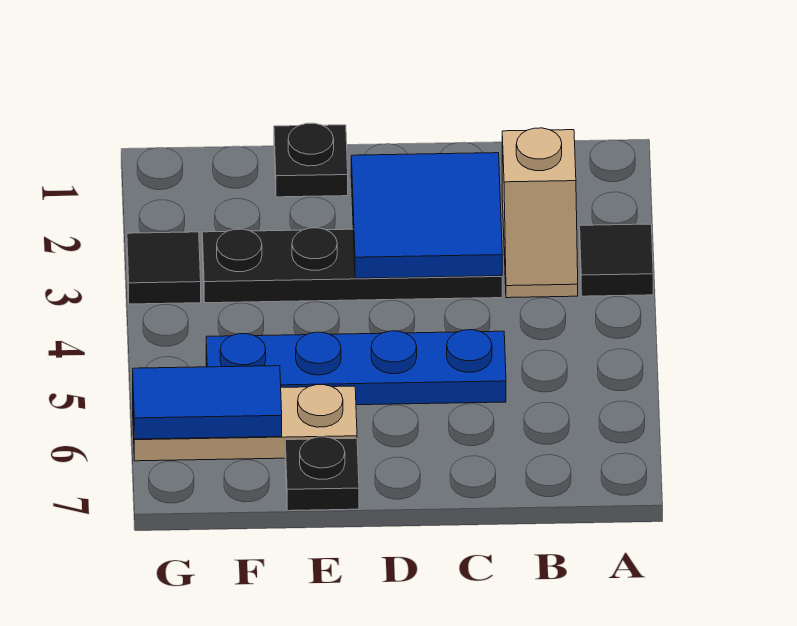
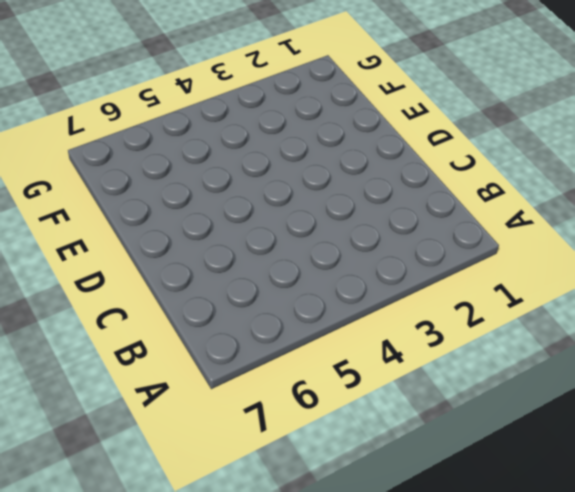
none -> black tile A3 level 1
none -> tan slope B2:B3 level 1 top 2

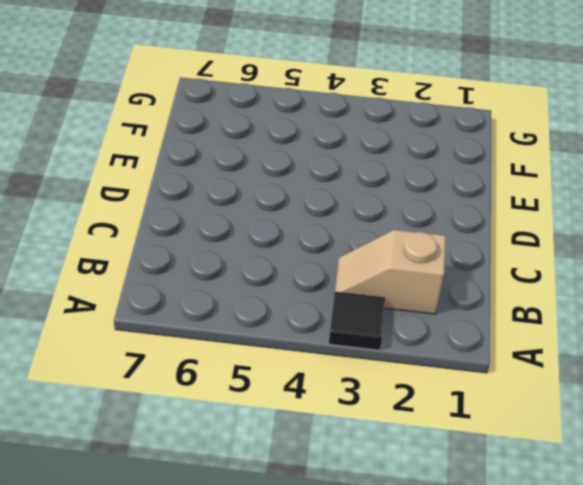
none -> black plate C3:F3 level 1
none -> blue plate C5:F5 level 1

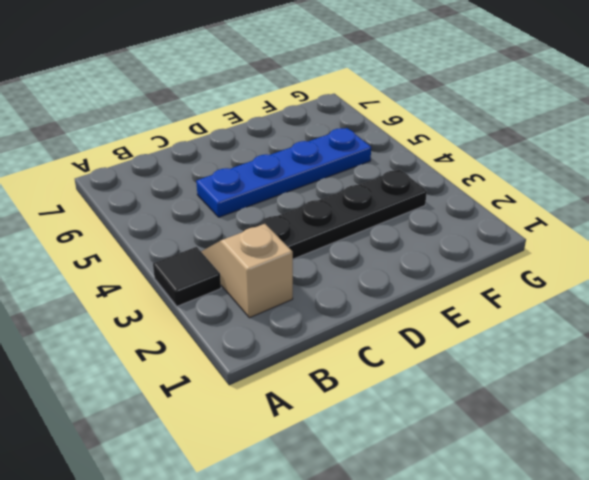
none -> black plate E1 level 1
none -> tan plate E6:G6 level 1

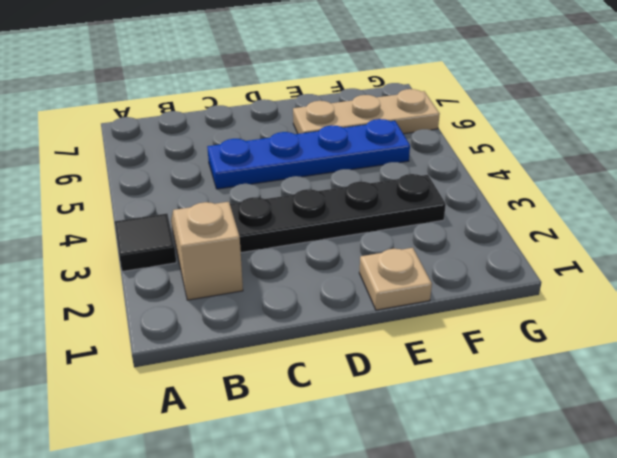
tan plate E1 level 1 -> black plate E1 level 1
none -> black plate E7 level 1
none -> black tile G3 level 1

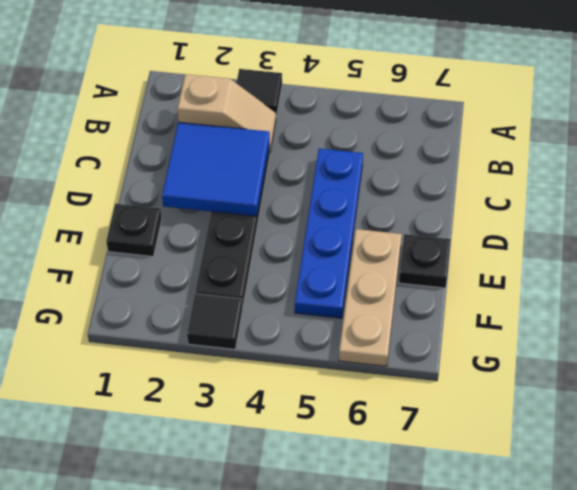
none -> blue tile F6:G6 level 2

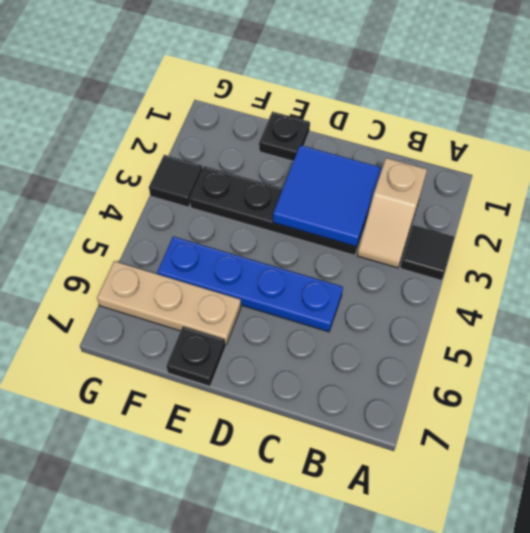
none -> blue tile F6:G6 level 2

